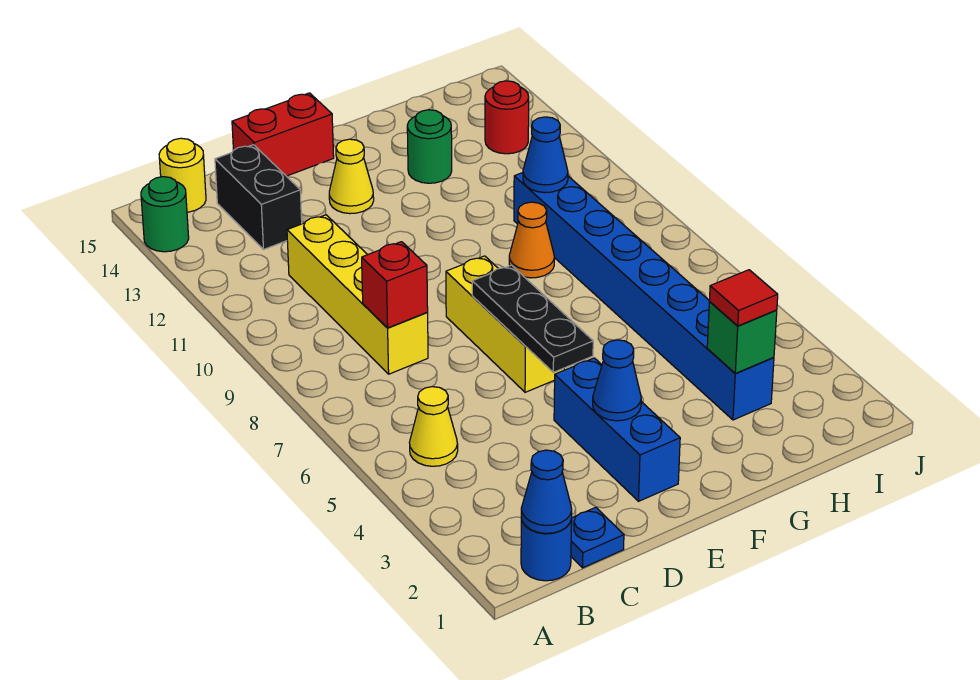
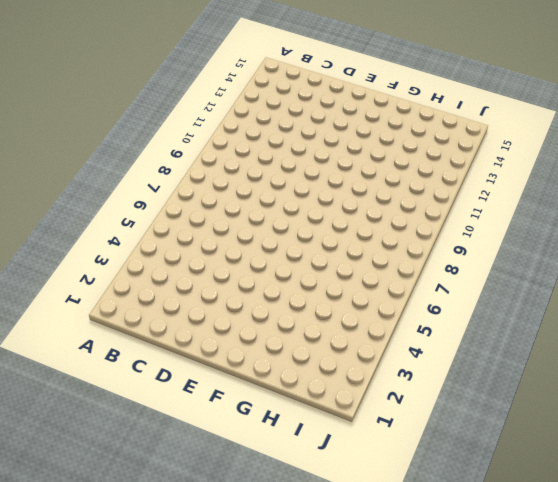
none -> green round brick A14 level 1
none -> blue round brick B1 level 1
none -> yellow cone B5 level 1

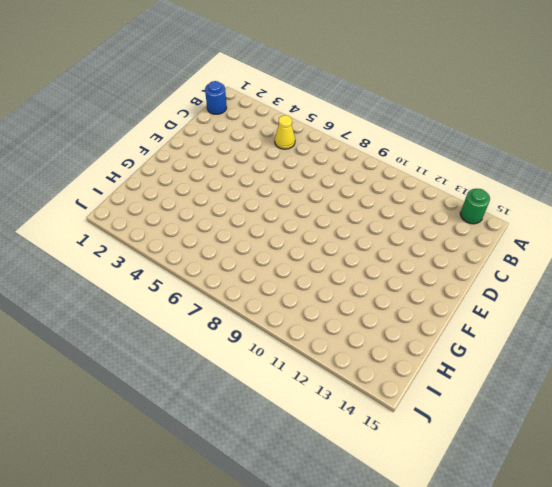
none -> yellow round brick B15 level 1
none -> blue plate C1 level 1
none -> yellow brick C8:C11 level 1

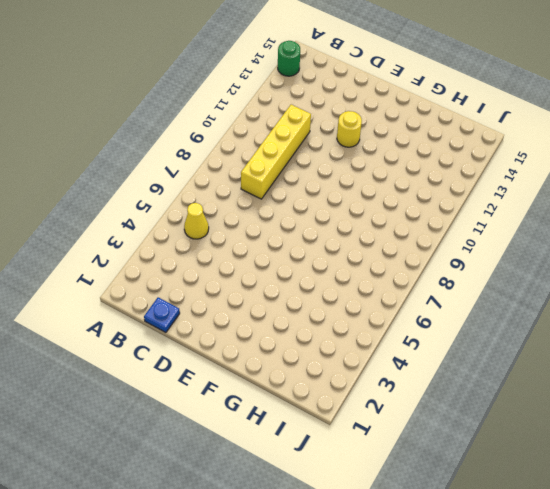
yellow round brick E12 level 1 -> yellow round brick B15 level 1
none -> blue round brick B1 level 1
none -> black brick C13:C14 level 1
none -> red brick D15:E15 level 1

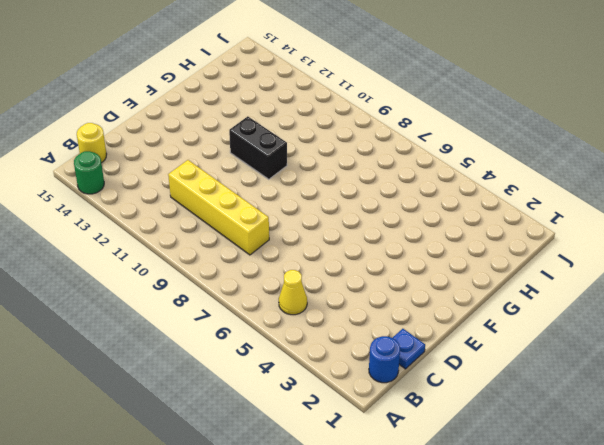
black brick F10:F11 level 1 -> black brick C13:C14 level 1
none -> red brick D15:E15 level 1
none -> blue brick E2:E4 level 1
none -> yellow brick E6:E8 level 1

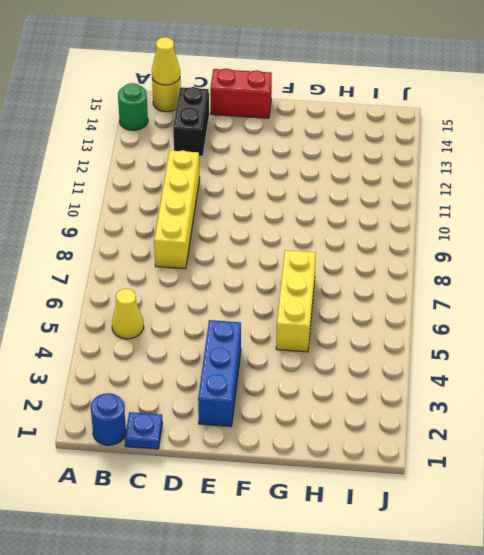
yellow cone B15 level 2 -> yellow cone E13 level 1
yellow brick G5:G7 level 1 -> yellow brick E6:E8 level 1
none -> orange cone G9 level 1
none -> green round brick G13 level 1
none -> blue brick H3:H10 level 1

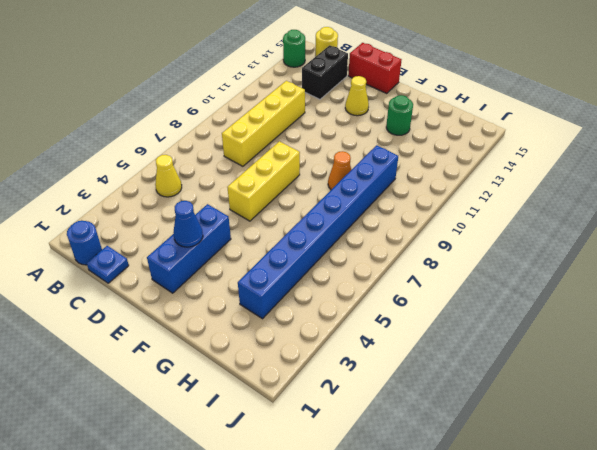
none -> red round brick I13 level 1
none -> blue cone B1 level 2
none -> red brick C8 level 2

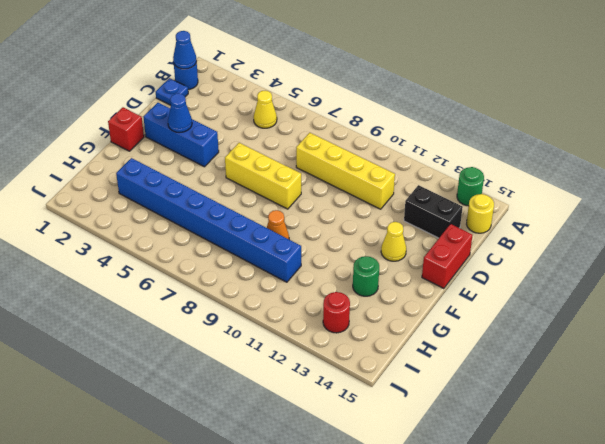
red brick F1 level 1 -> red brick C8 level 2
none -> black plate E5:E7 level 2
none -> green brick H3 level 2
none -> blue cone H10 level 2

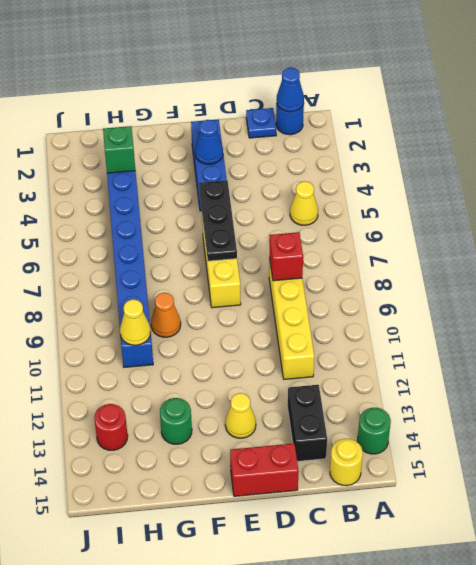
yellow cone H10 level 2 -> blue cone H10 level 2
none -> red tile H3 level 3

